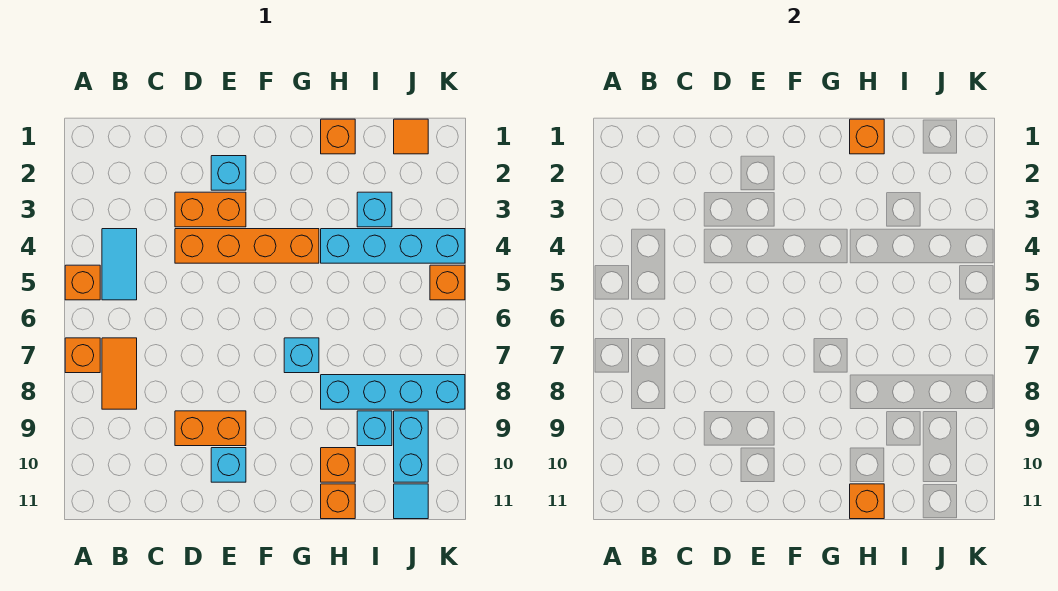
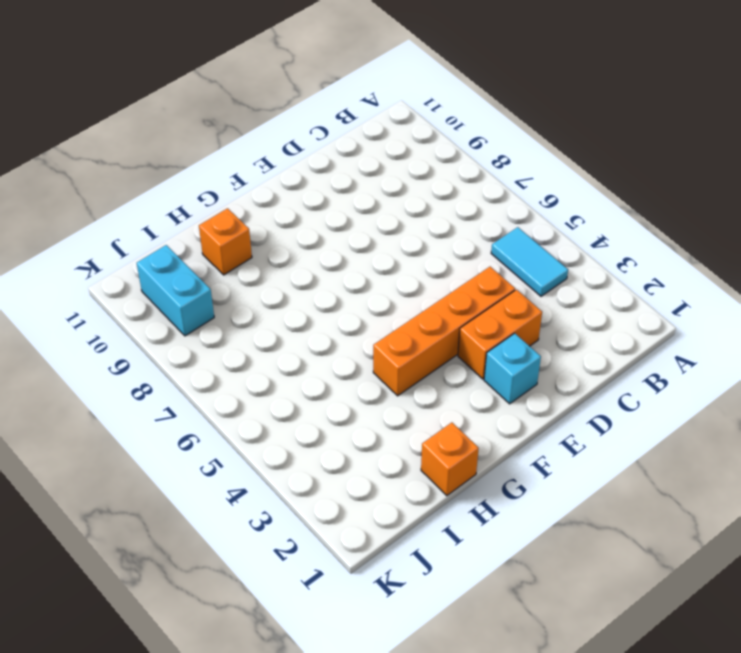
none -> orange brick A5 level 1
none -> orange brick A7 level 1
none -> orange tile B7:B8 level 1

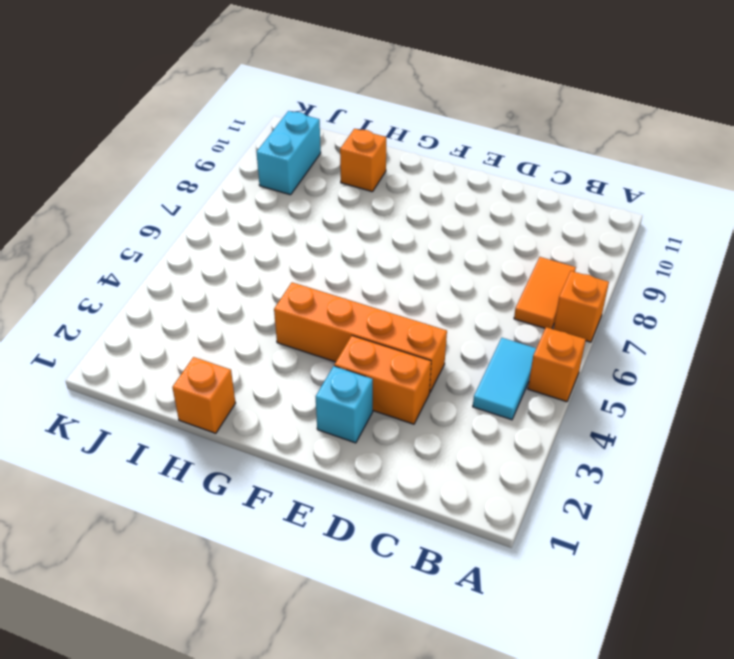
none -> orange brick D9:E9 level 1
none -> cyan brick E10 level 1
none -> cyan brick G7 level 1

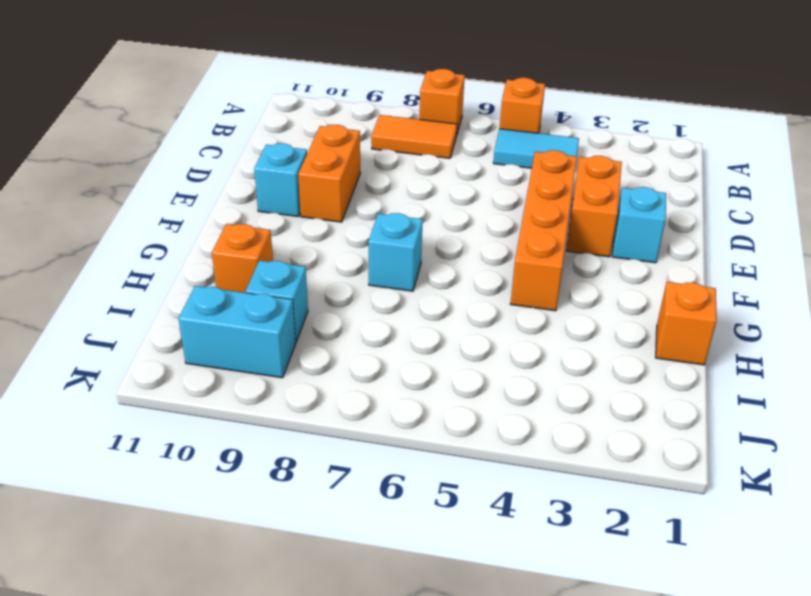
none -> cyan brick H4:K4 level 1
none -> cyan brick H8:K8 level 1
none -> orange brick H11 level 1

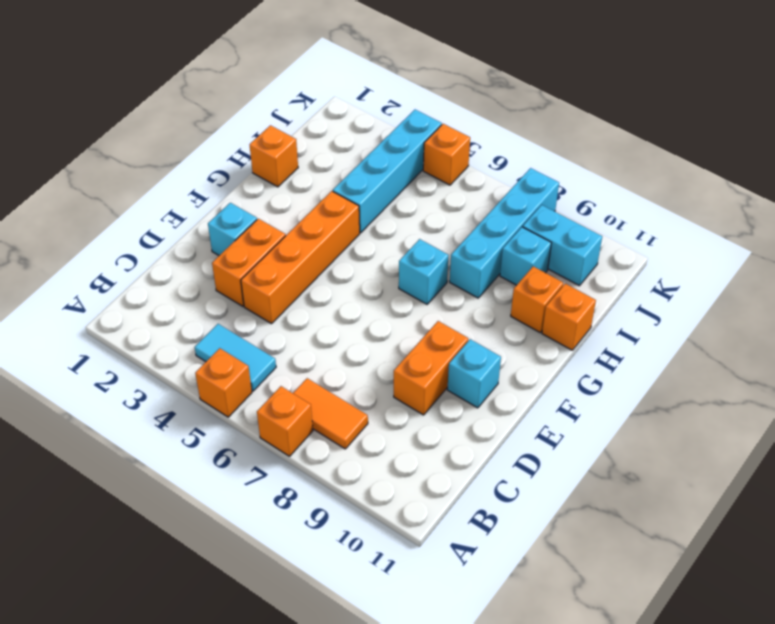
none -> cyan brick I3 level 1
none -> orange tile J1 level 1
none -> cyan tile J11 level 1

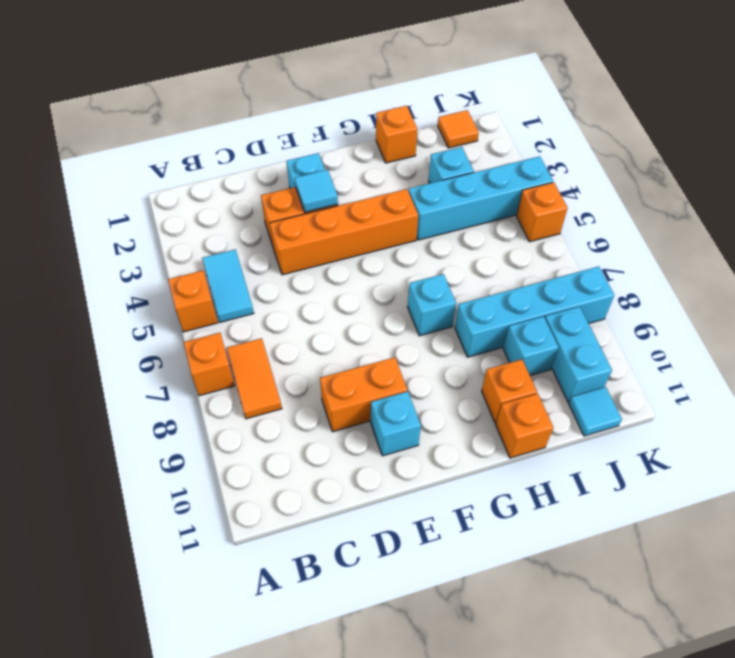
cyan tile E3 level 2 -> none
none -> orange brick H1 level 2
none -> orange brick H11 level 2

